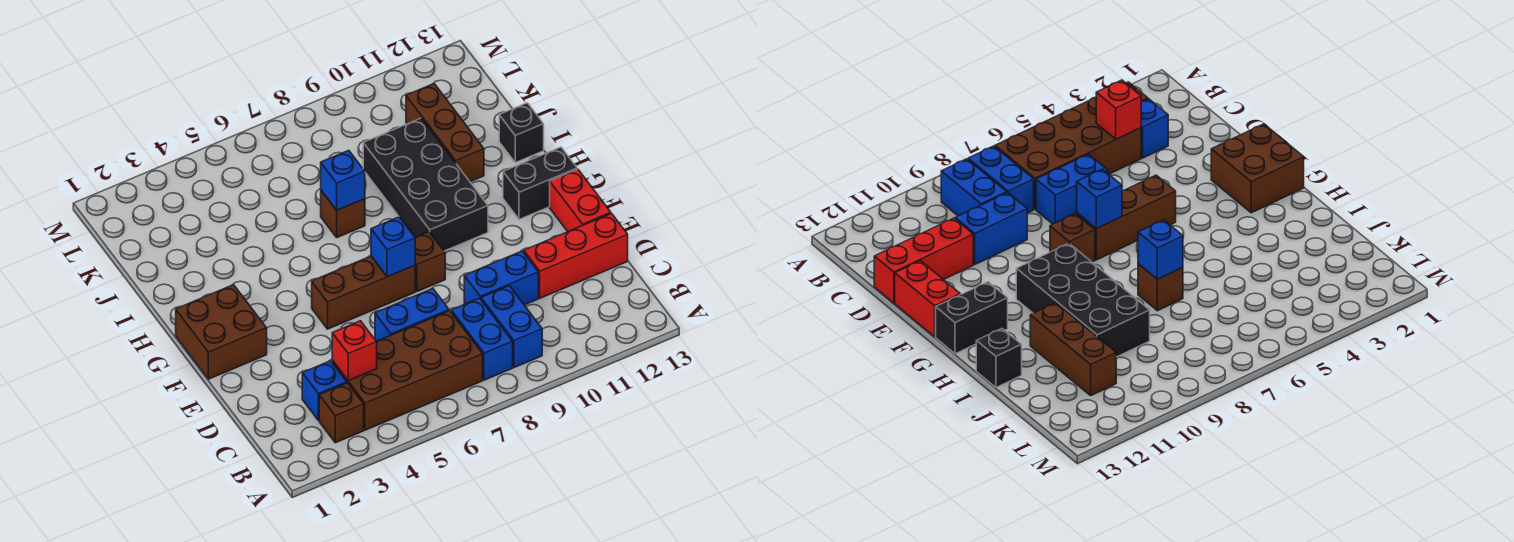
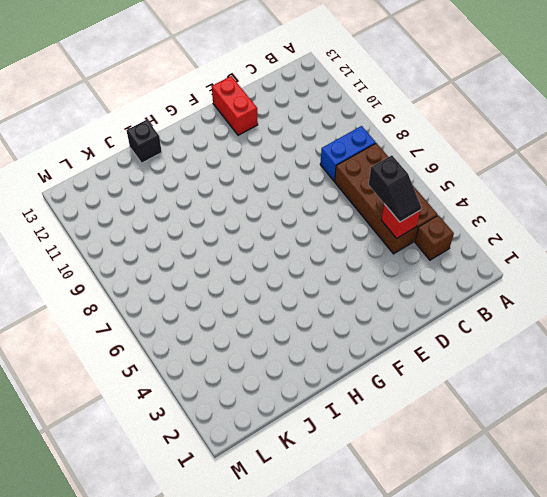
black slope C4:C5 level 3 top 5 -> none
red brick E12:E13 level 1 -> red brick E13:F13 level 1
none -> blue brick B9:C9 level 1
none -> blue brick C3 level 1
none -> blue brick D6:D7 level 1

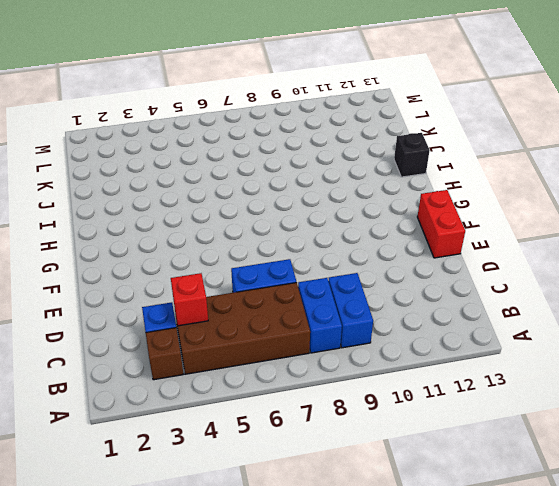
none -> blue brick D9:D10 level 1
none -> red brick D11:D13 level 1
none -> brown brick F1:G2 level 1

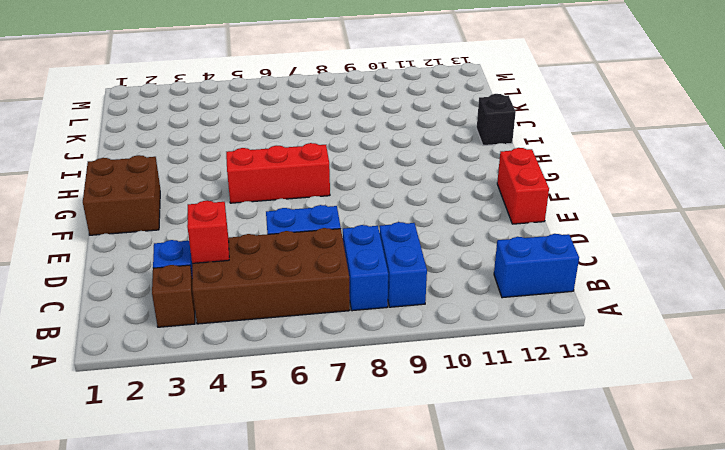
blue brick B12:B13 level 1 -> blue brick D9:D10 level 1
red brick G5:G7 level 1 -> red brick D11:D13 level 1
none -> brown brick F5:F7 level 1
none -> brown brick F8 level 1
none -> black brick G9:J10 level 1

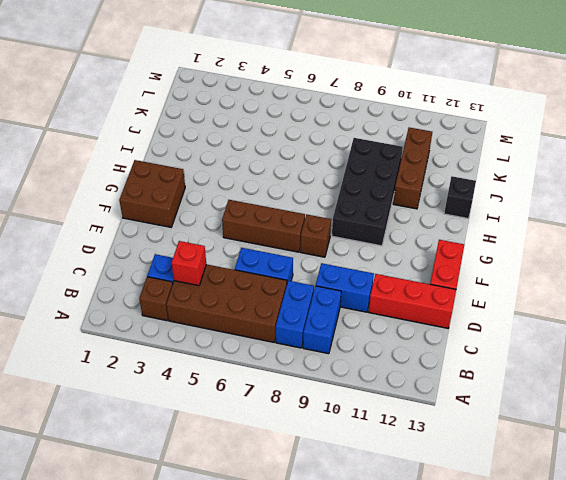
none -> black brick G12:G13 level 1
none -> brown brick I7 level 1
none -> blue brick F7 level 2

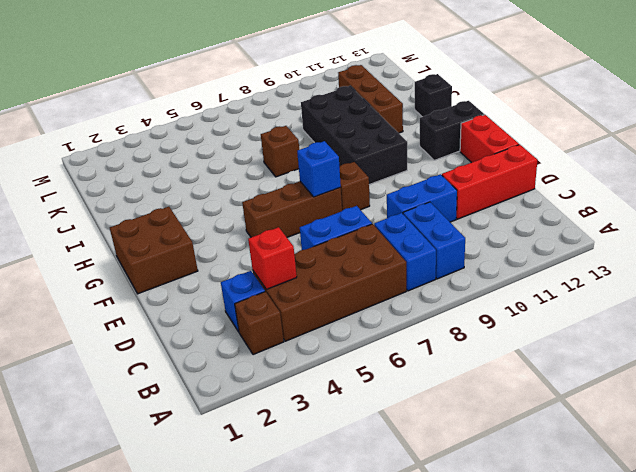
none -> blue brick I7 level 2

